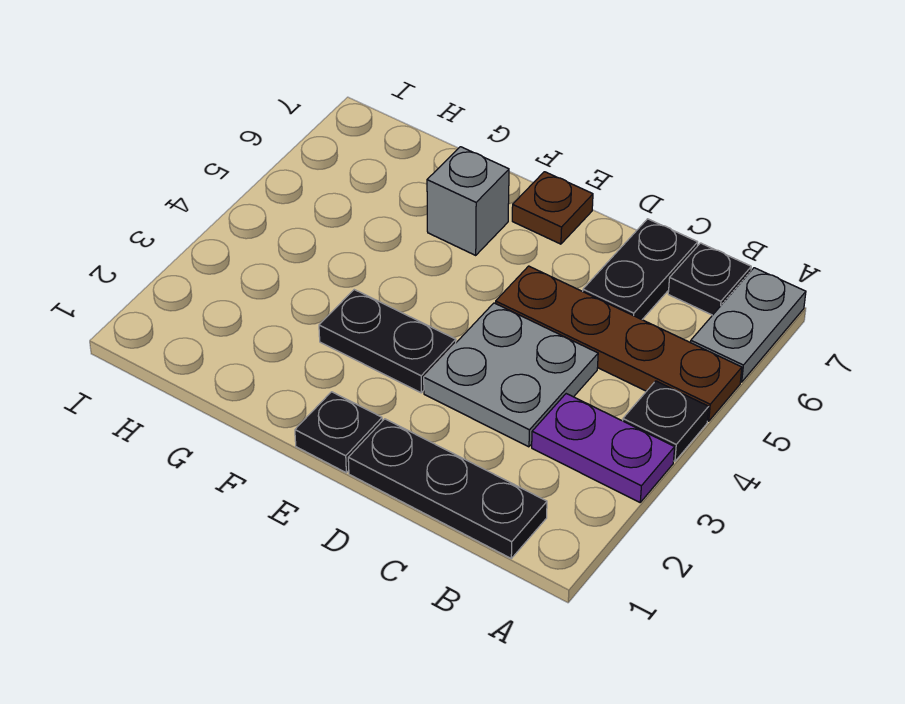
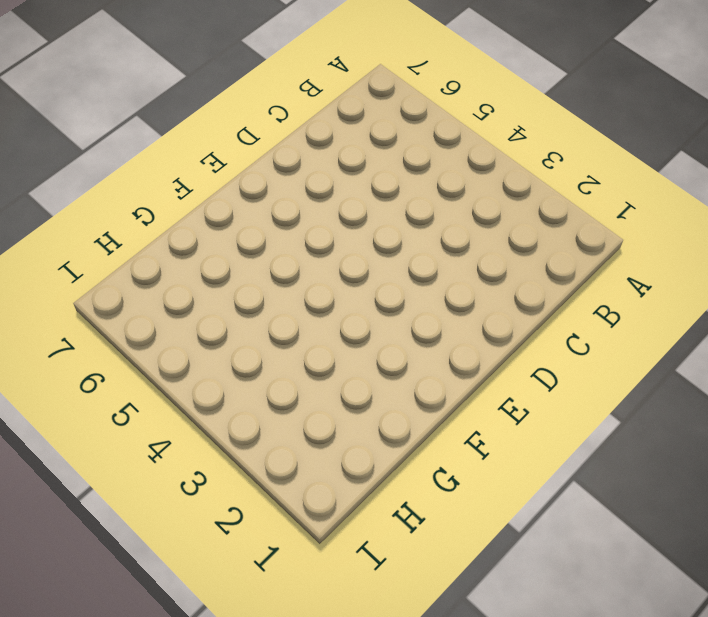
none -> purple plate A3:B3 level 1
none -> black plate A4 level 1
none -> brown plate A5:D5 level 1

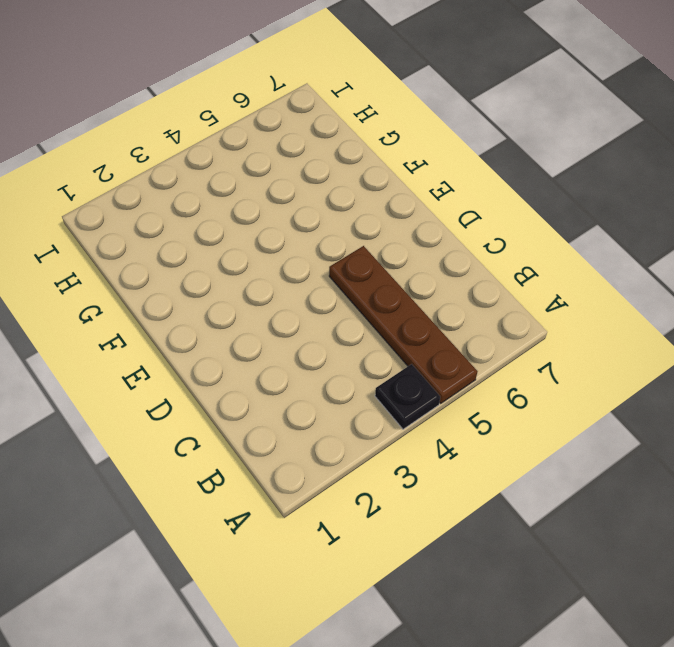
none -> purple plate A3:B3 level 1
none -> grey plate A6:A7 level 1
none -> black plate B1:D1 level 1

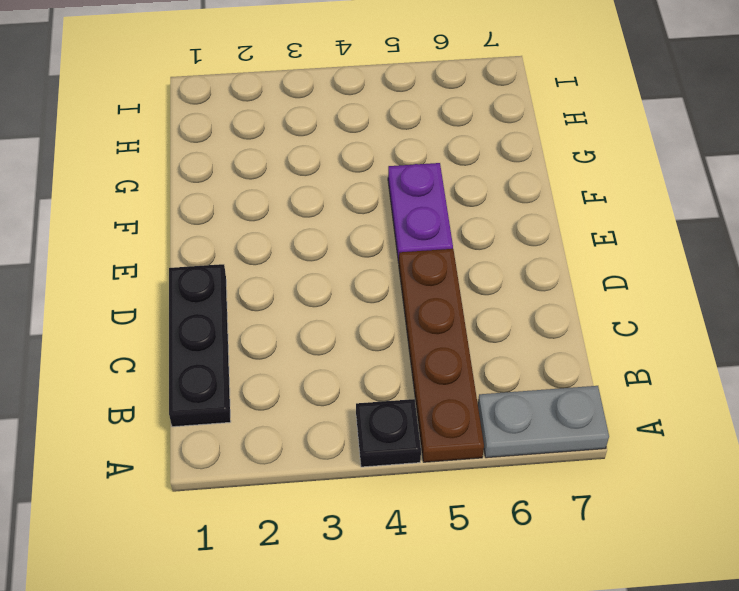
purple plate E5:F5 level 1 -> purple plate A3:B3 level 1
none -> black plate B7 level 1
none -> grey plate C3:D4 level 1
none -> black plate C6:C7 level 1

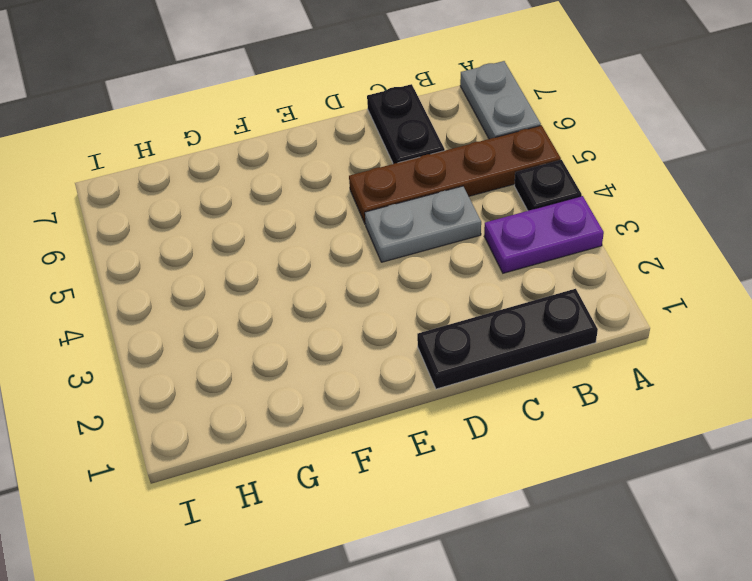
grey plate C4:D4 level 1 -> grey plate C3:D4 level 1
none -> black plate B7 level 1
none -> black plate E1 level 1
none -> black plate E3:F3 level 1

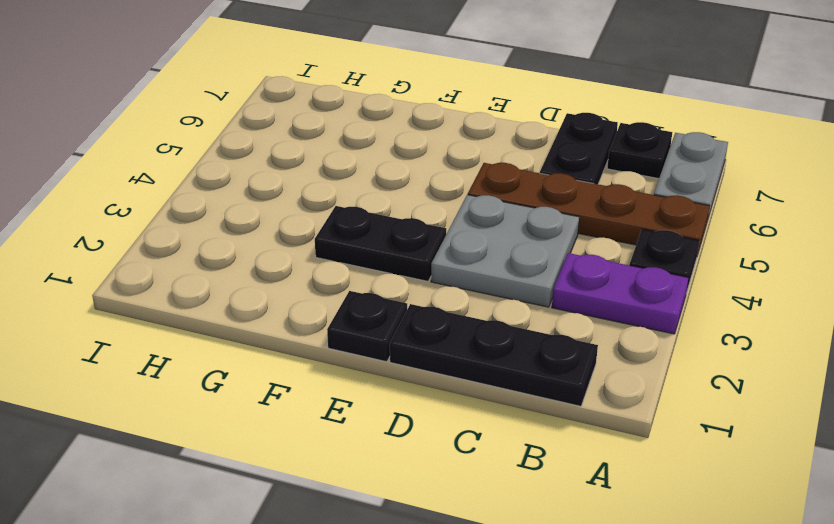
none -> brown plate E7 level 1
none -> grey brick F6 level 1

